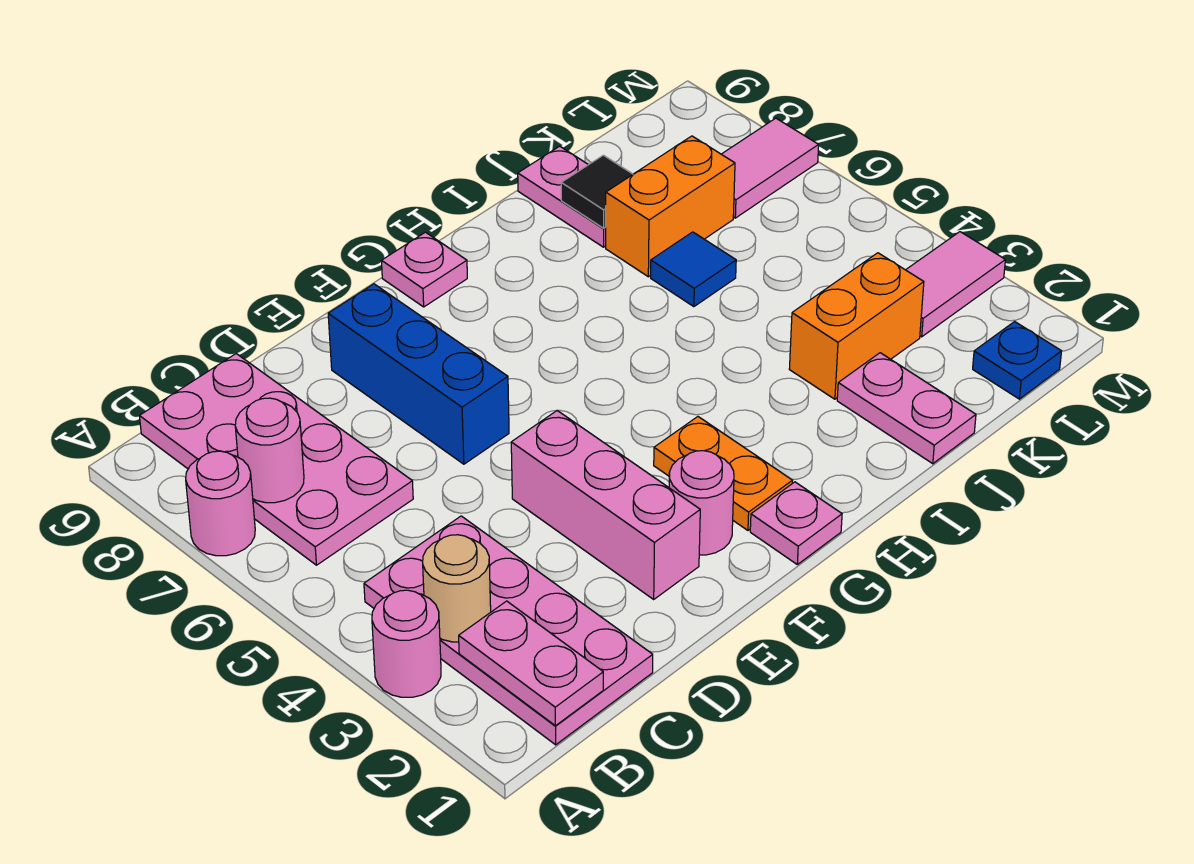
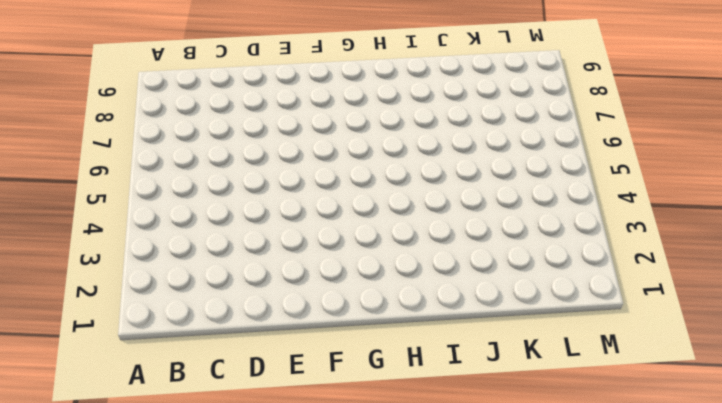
none -> pink round brick A3 level 1
none -> pink round brick A7 level 1
none -> pink plate B1:C4 level 1

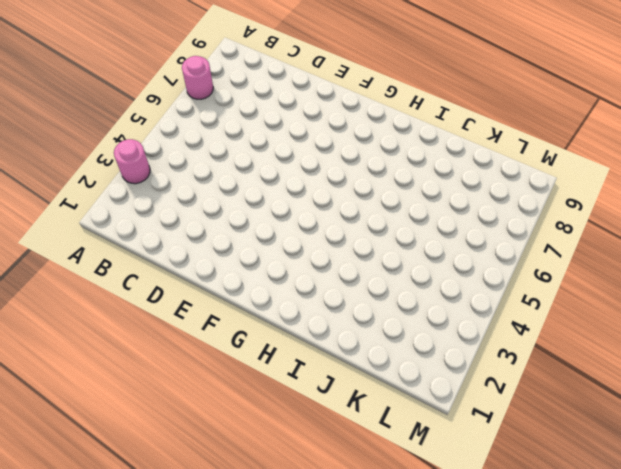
none -> pink plate B1:C4 level 1
none -> pink plate B6:C9 level 1
none -> pink brick E2:E4 level 1

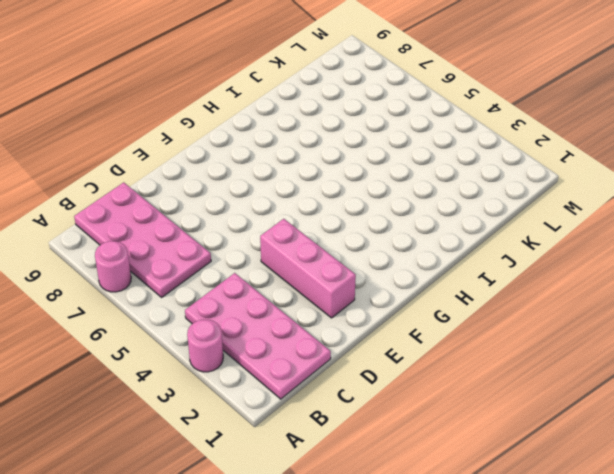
none -> blue brick E6:E8 level 1
none -> pink round brick F2 level 1
none -> pink plate G1 level 1

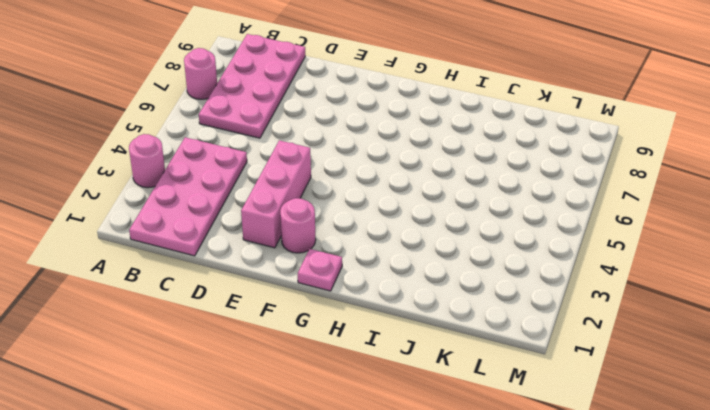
none -> blue brick E6:E8 level 1
none -> orange plate G2:G3 level 1
none -> pink plate G9 level 1

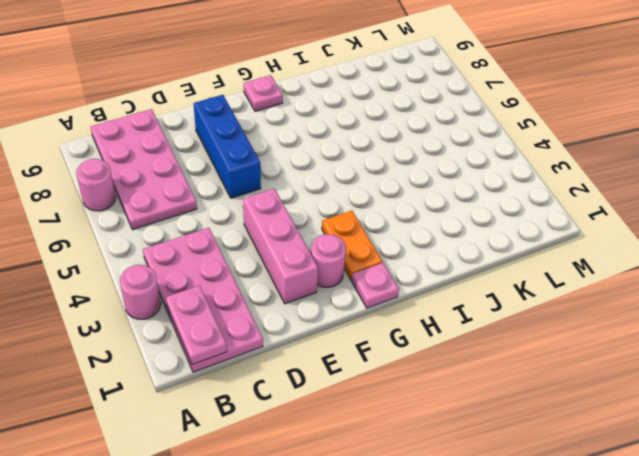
none -> pink plate J1:J2 level 1
none -> orange brick J3:K3 level 1
none -> blue tile J6 level 1

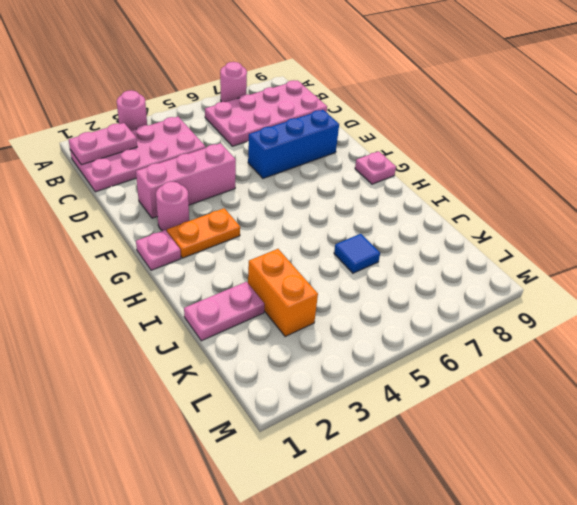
none -> orange brick J7:K7 level 1
none -> pink plate J8:J9 level 1
none -> blue plate L1 level 1

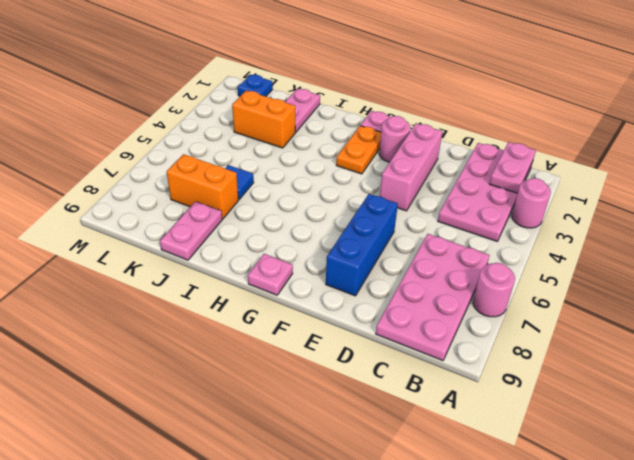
none -> pink tile L3:M3 level 1
none -> pink tile L7:M7 level 1
none -> tan round brick B3 level 2

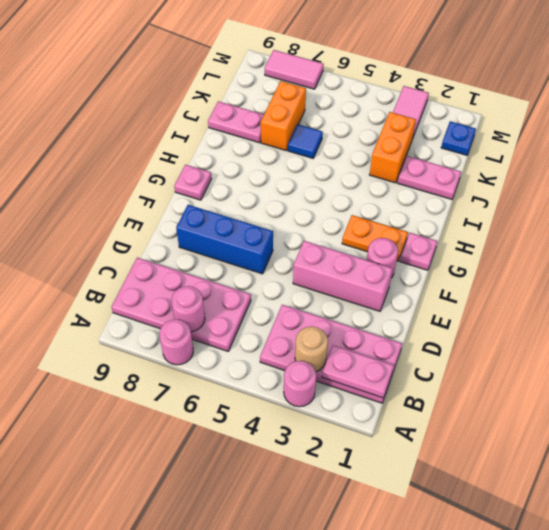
pink tile M7:M8 level 1 -> pink tile L7:M7 level 1
none -> black tile J8 level 2

